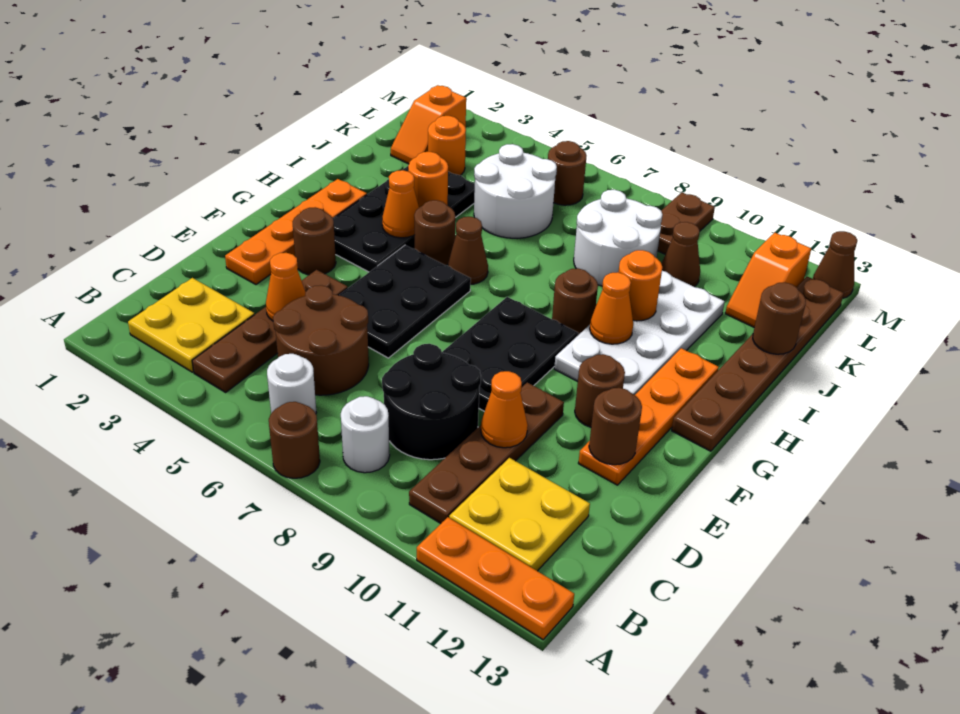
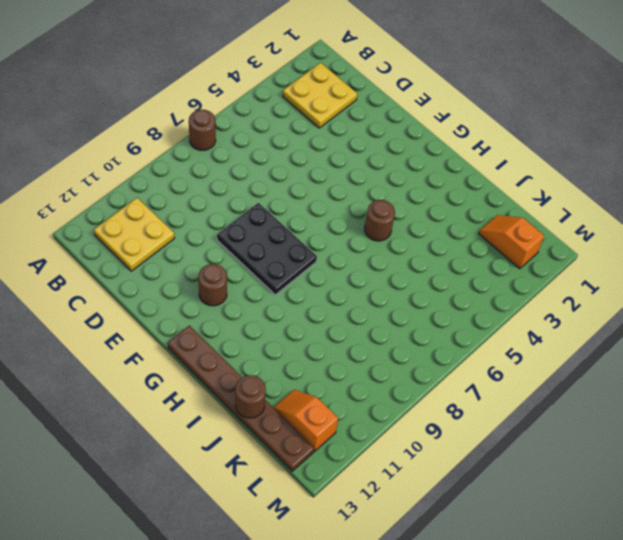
none -> orange plate A11:A13 level 1
none -> brown plate B4:E4 level 1
none -> white round brick B6 level 1
none -> white round brick B8 level 1

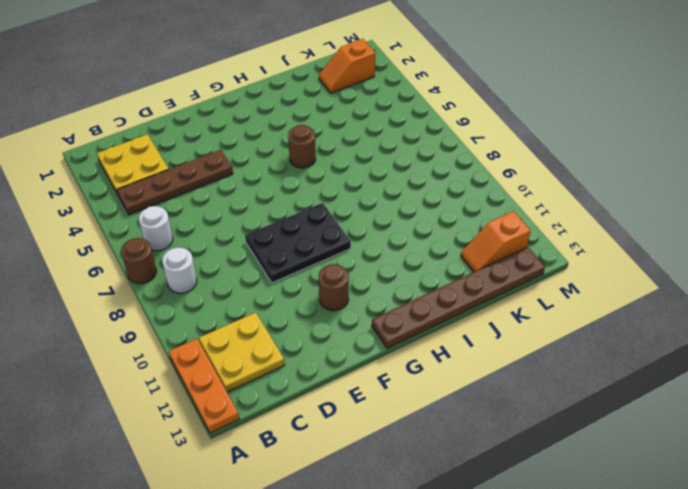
none -> brown plate B10:E10 level 1
none -> brown round brick C5:D6 level 1
none -> black round brick C8:D9 level 1
none -> orange plate E2:H2 level 1

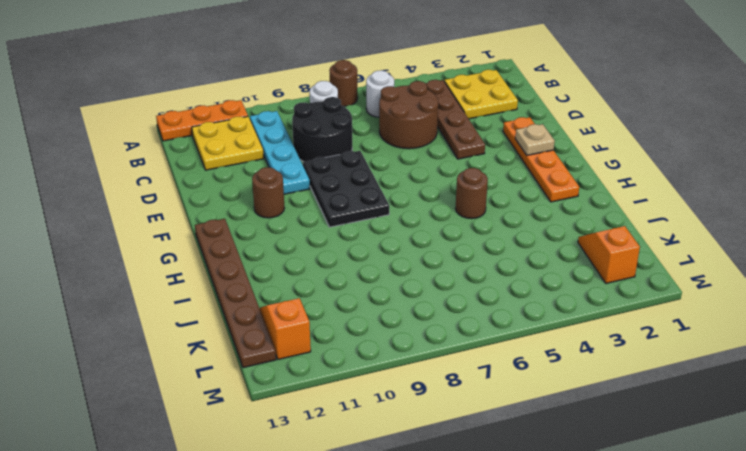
cyan plate B10:E10 level 1 -> brown plate B10:E10 level 1
tan plate F2 level 2 -> none
none -> black plate E5:G6 level 1
none -> orange plate E12:H12 level 1
none -> brown round brick F3 level 1
none -> black plate G3:J4 level 1

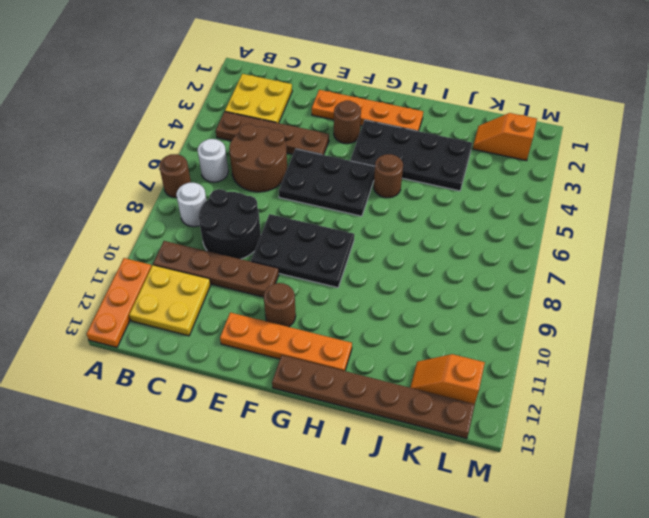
none -> white plate G10:J11 level 1
none -> brown cone H6 level 1
none -> brown round brick H9 level 1
none -> white round brick J5:K6 level 1

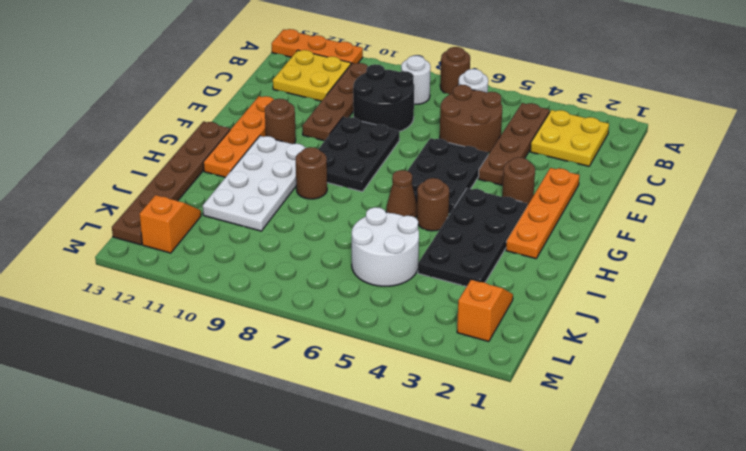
none -> white round brick J8:K9 level 1
none -> orange round brick K3 level 1
none -> brown cone K10 level 1
none -> brown round brick L6 level 1

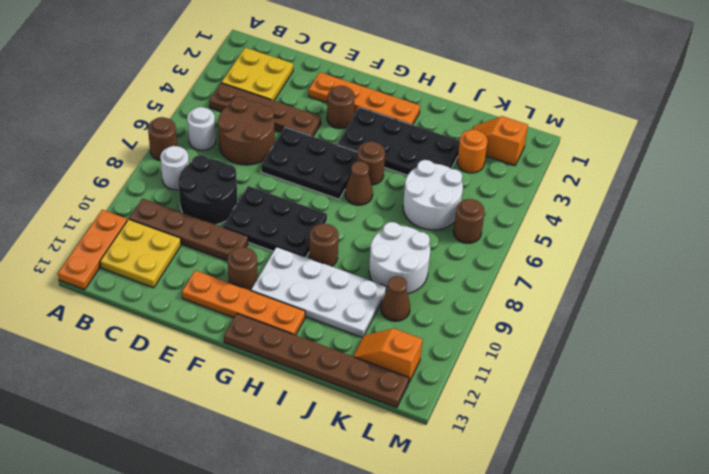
none -> brown plate L9:M9 level 1
none -> brown cone M13 level 1
none -> orange cone D4 level 2
none -> orange cone D10 level 2

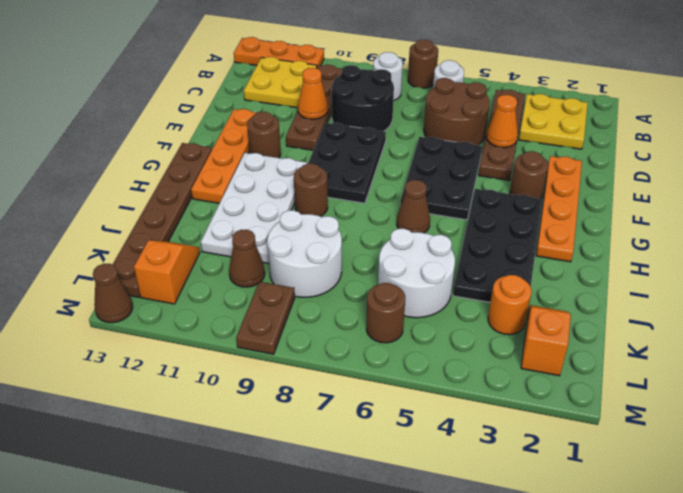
none -> brown round brick H5 level 1
none -> brown round brick E12 level 2
none -> orange cone H4 level 2
none -> orange cone H10 level 2

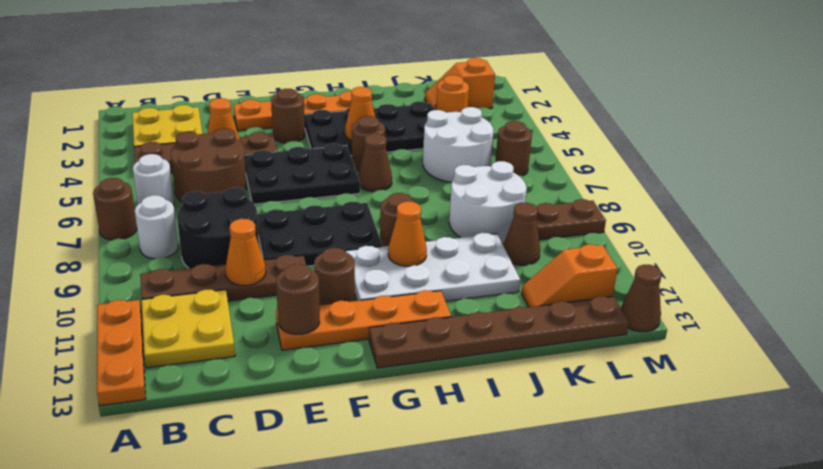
none -> orange round brick I4 level 2
none -> orange round brick I10 level 2
none -> brown round brick J13 level 2

